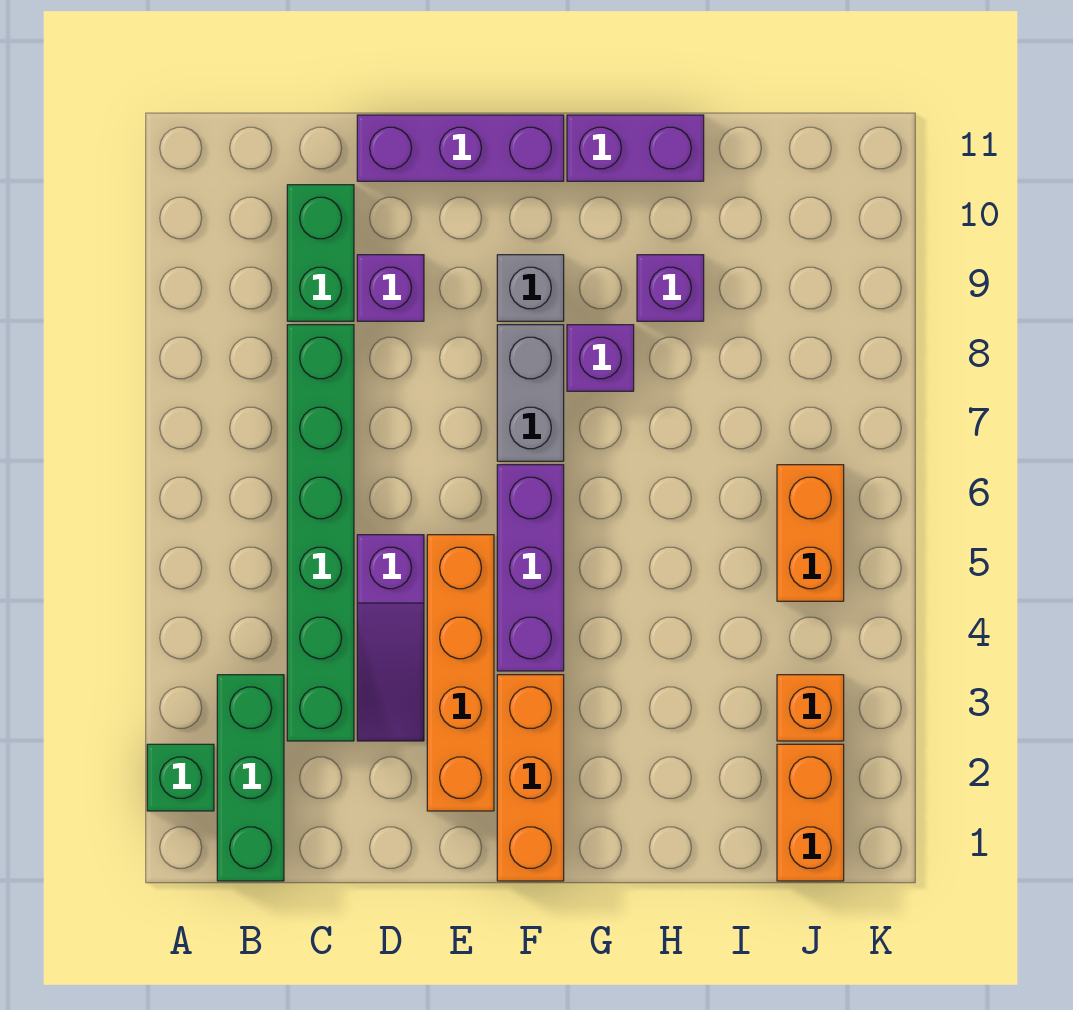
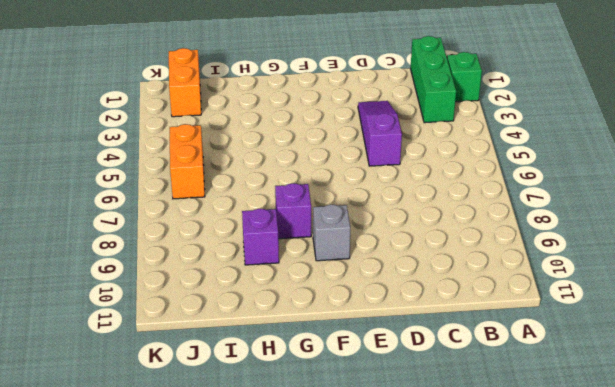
none -> green brick C3:C8 level 1
none -> green brick C9:C10 level 1
none -> purple brick D9 level 1

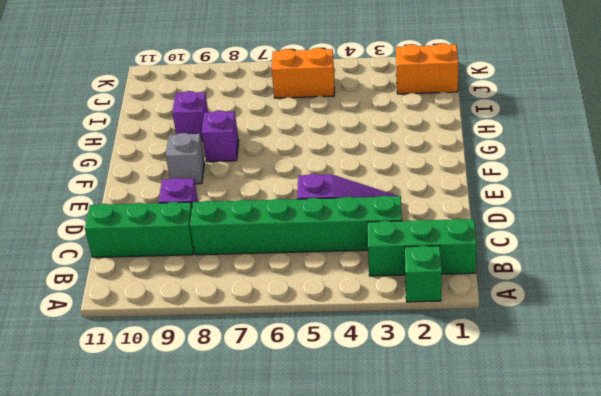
green brick C9:C11 level 1 -> green brick C9:C10 level 1
none -> purple brick D11:F11 level 1
none -> orange brick E2:E5 level 1
none -> orange brick F1:F3 level 1

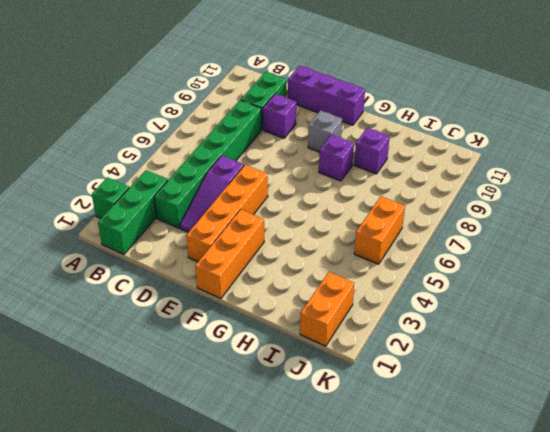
none -> purple brick F4:F6 level 1
none -> grey brick F7:F8 level 1
none -> purple brick G11:H11 level 1

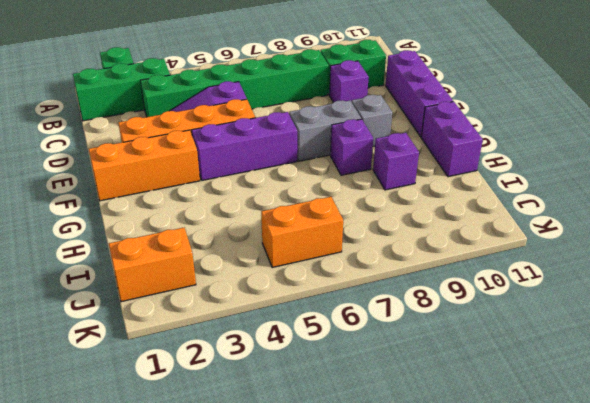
none -> orange brick J3 level 1

